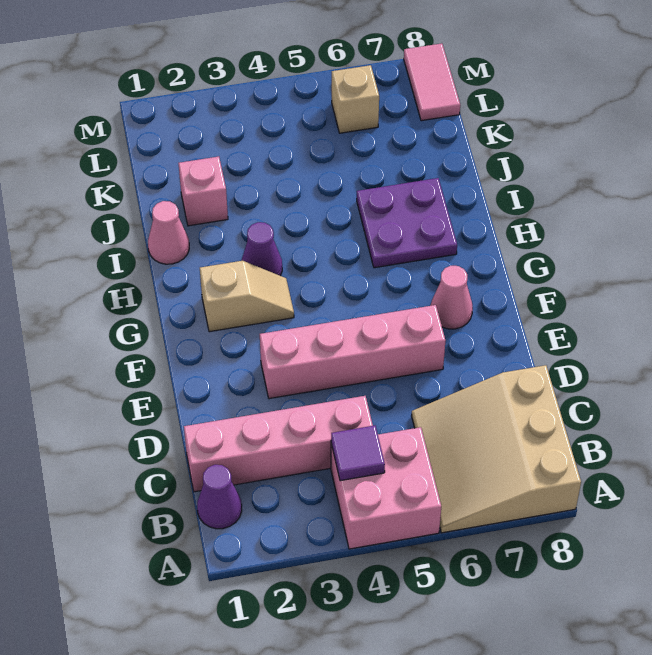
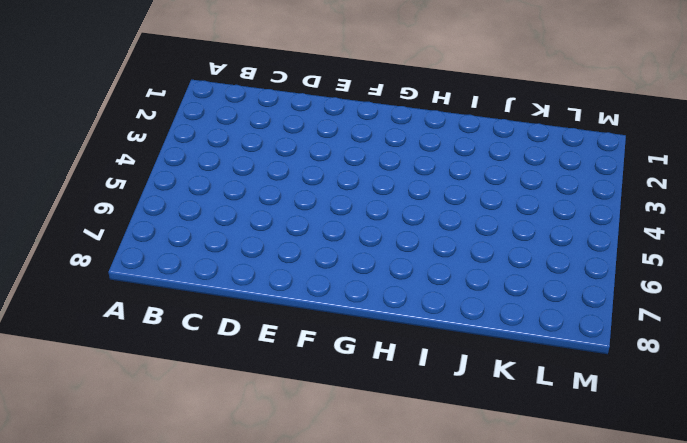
none -> pink brick A4:B5 level 1
none -> tan slope A6:C8 level 1 top 8
none -> purple cone B1 level 1

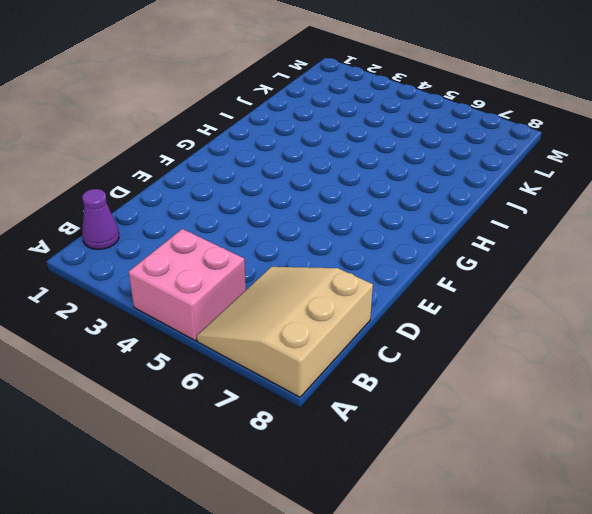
none -> pink brick C1:C4 level 1
none -> pink brick E3:E6 level 1
none -> pink cone F7 level 1

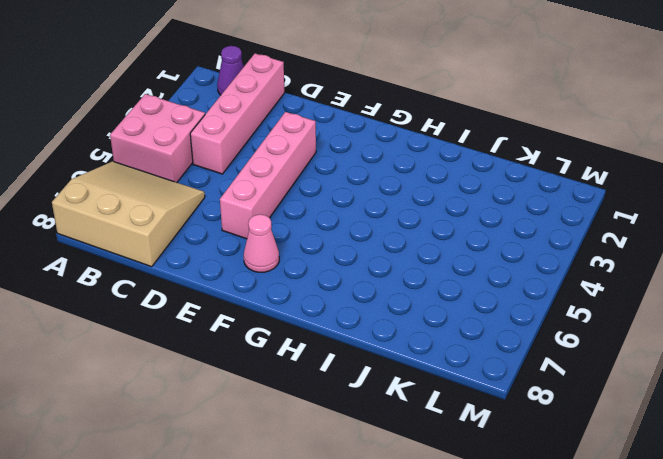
none -> tan slope G2:G3 level 1 top 2
none -> purple cone H3 level 1
none -> purple plate H6:I7 level 1

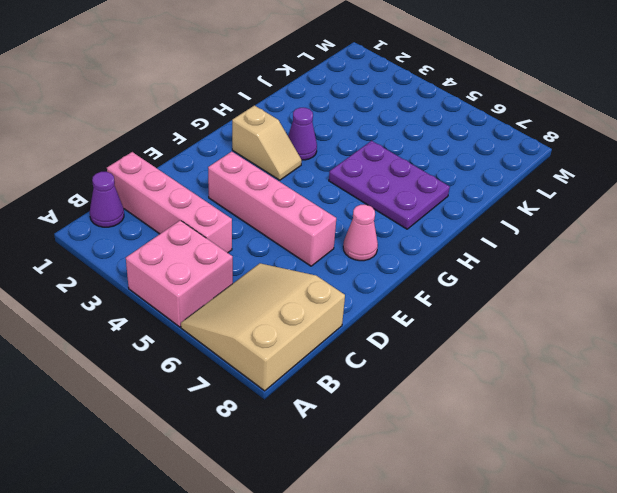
purple plate H5:I7 level 1 -> purple plate H6:I7 level 1
none -> pink cone I1 level 1
none -> pink brick J2 level 1
none -> tan brick L6 level 1

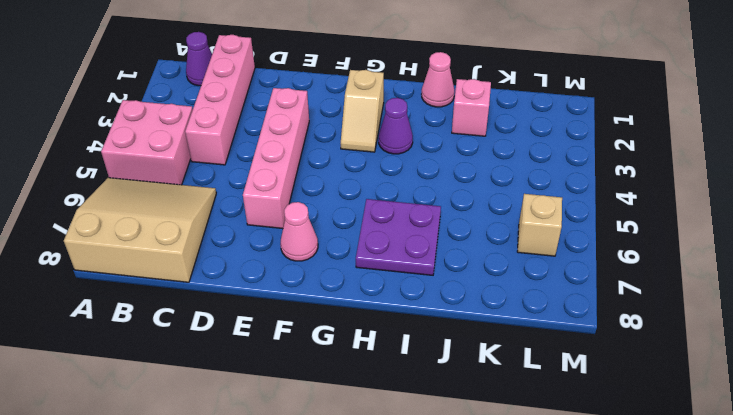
none -> pink tile L8:M8 level 1
none -> purple tile B4 level 2

